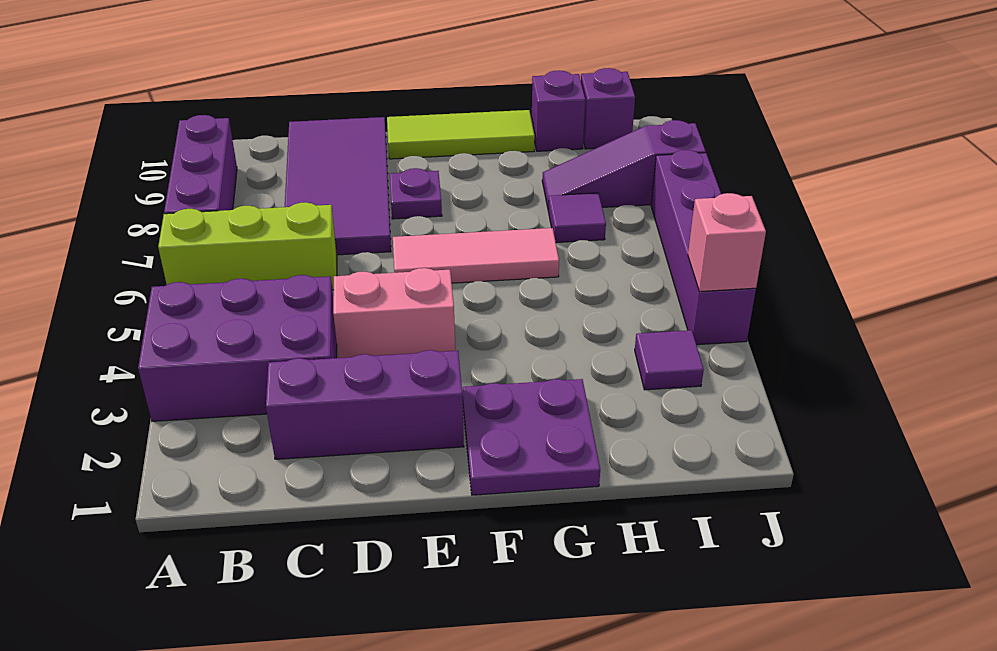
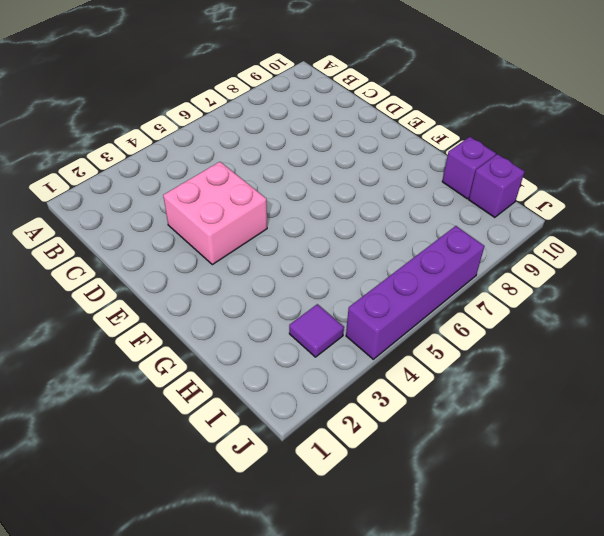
pink brick D3:E4 level 1 -> pink brick D4:E4 level 1
none -> purple brick A3:C4 level 1
none -> lime brick A6:C6 level 1
none -> purple brick A7:A9 level 1

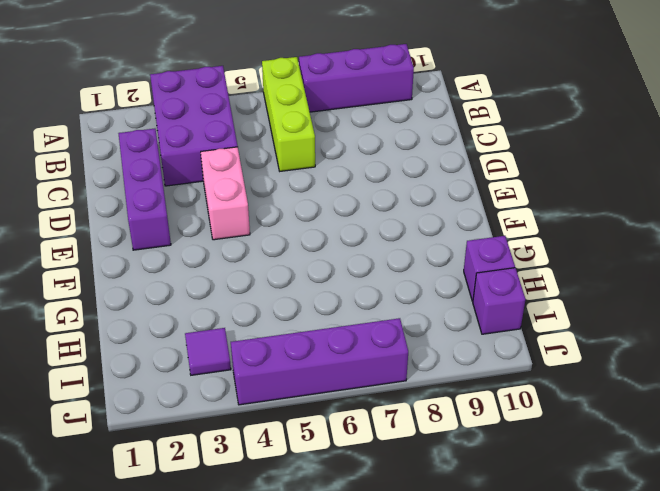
none -> purple tile C7:D10 level 1
none -> pink tile E6:G6 level 1
none -> purple plate E8 level 1

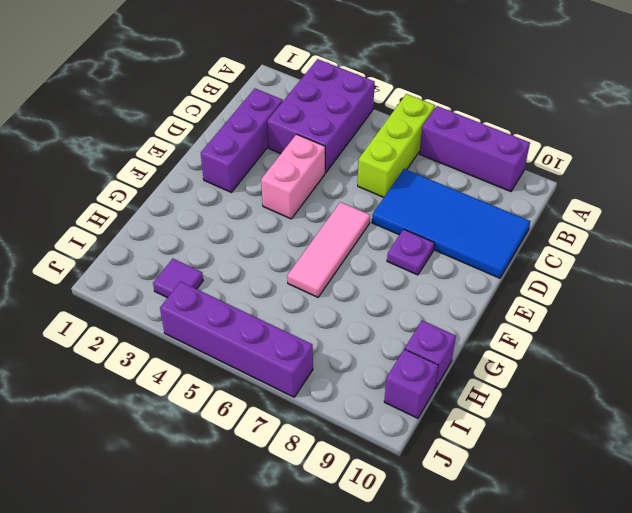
blue tile C7:D10 level 1 -> purple tile C7:D10 level 1
none -> lime tile E10:G10 level 1
none -> purple plate F1:G2 level 1
none -> purple tile H7 level 1

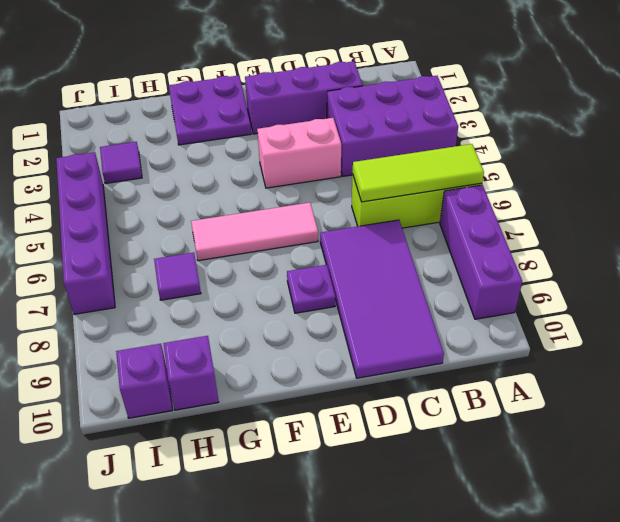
lime tile A6:C6 level 2 -> lime tile E10:G10 level 1
none -> purple slope H8:J8 level 1 top J
none -> pink brick J4 level 2

